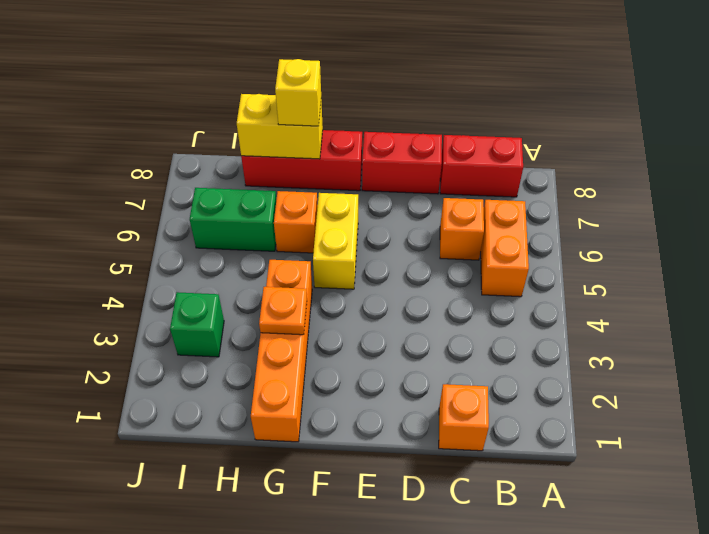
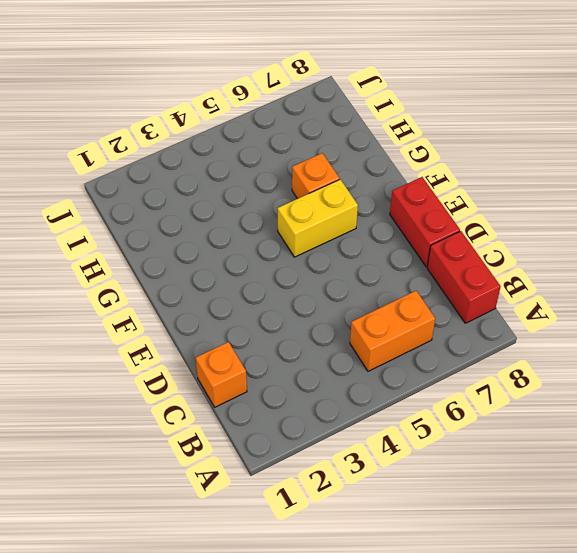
none -> orange brick C6 level 1
none -> red brick F8:H8 level 1
none -> orange brick G1:G4 level 1

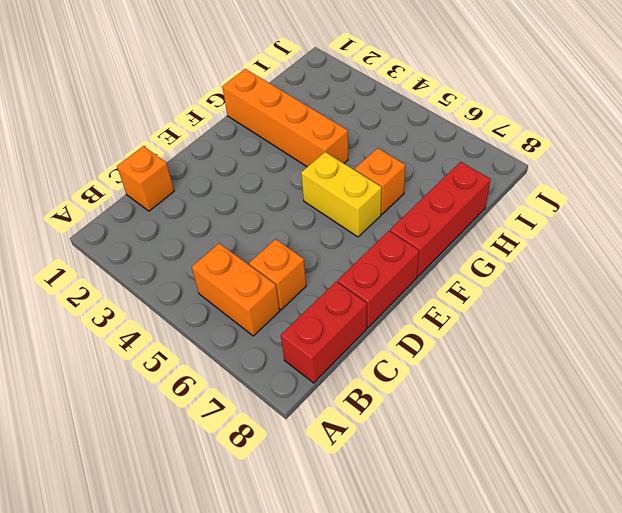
none -> green brick H6:I6 level 1
none -> green brick I3 level 1
none -> orange plate G3 level 2

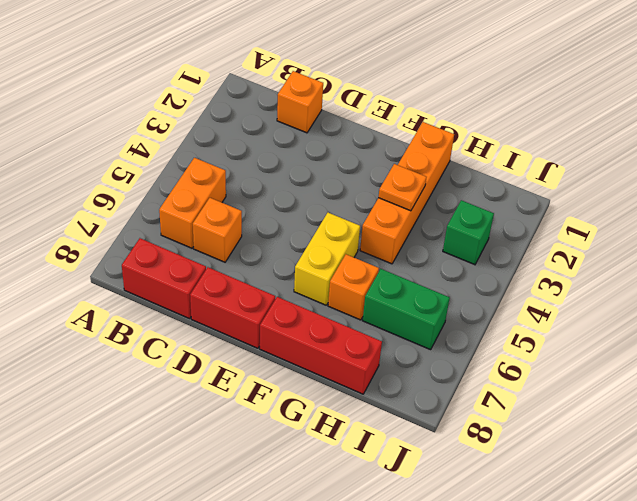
none -> yellow brick G8:H8 level 2
none -> yellow brick G8 level 3

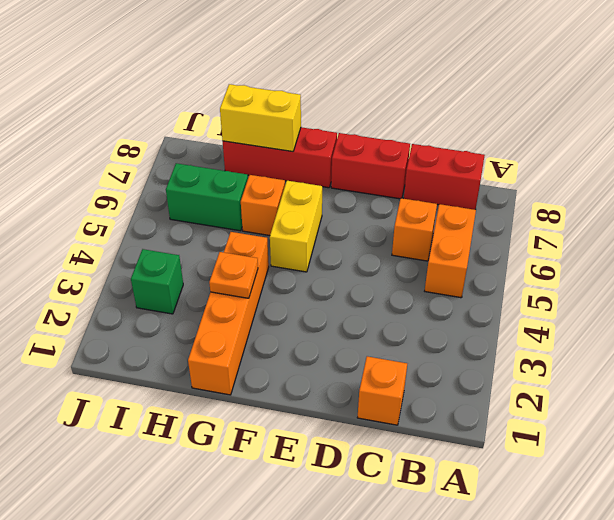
none -> yellow brick G8 level 3

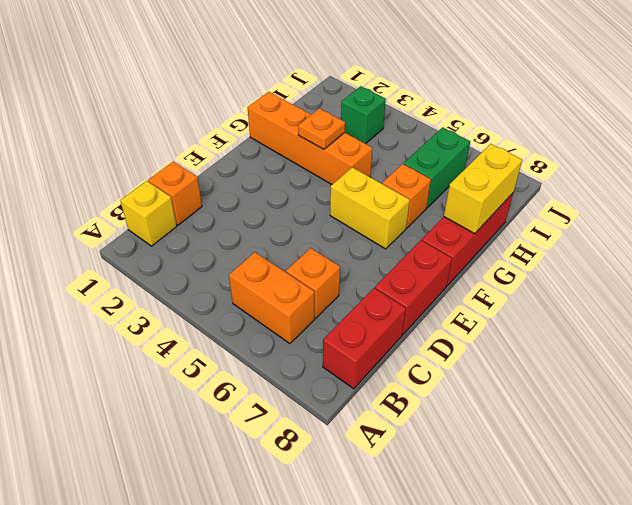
yellow brick B1 level 1 -> yellow brick G8 level 3

